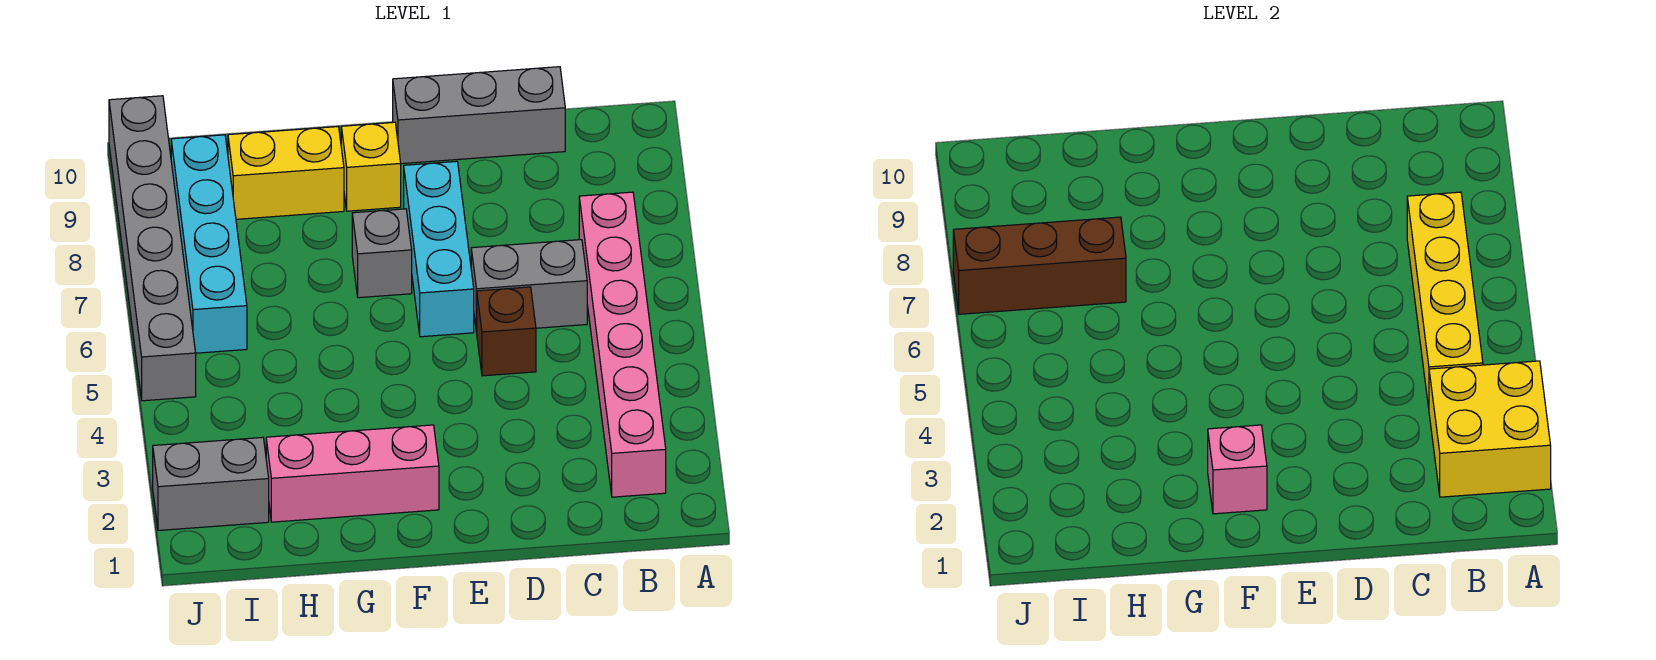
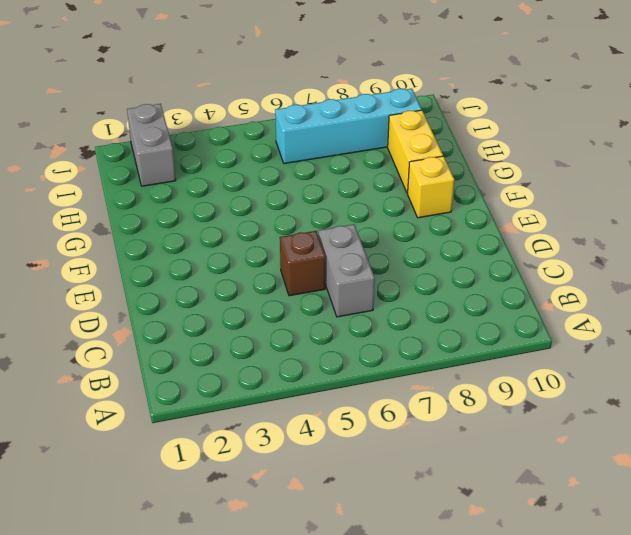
none -> pink brick B2:B7 level 1
none -> grey brick C10:E10 level 1
none -> cyan brick E6:E8 level 1

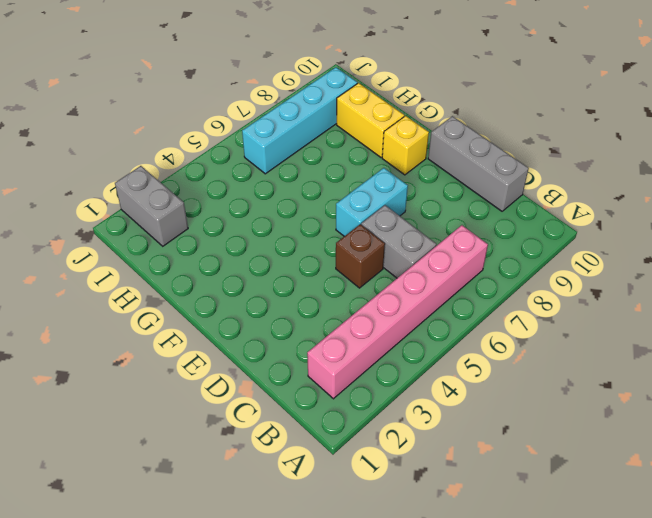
cyan brick E6:E7 level 1 -> cyan brick E6:E8 level 1
none -> pink brick F2:H2 level 1
none -> grey brick F7 level 1
none -> grey brick J5:J10 level 1

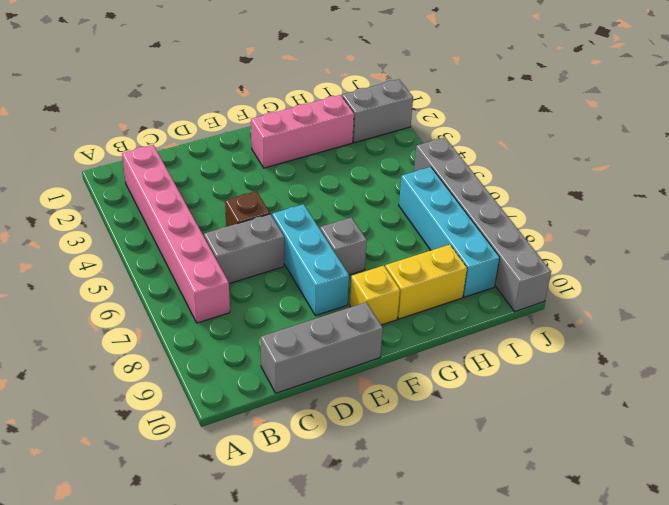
none -> yellow brick A2:B3 level 2
none -> yellow brick B4:B7 level 2
none -> pink brick F2 level 2

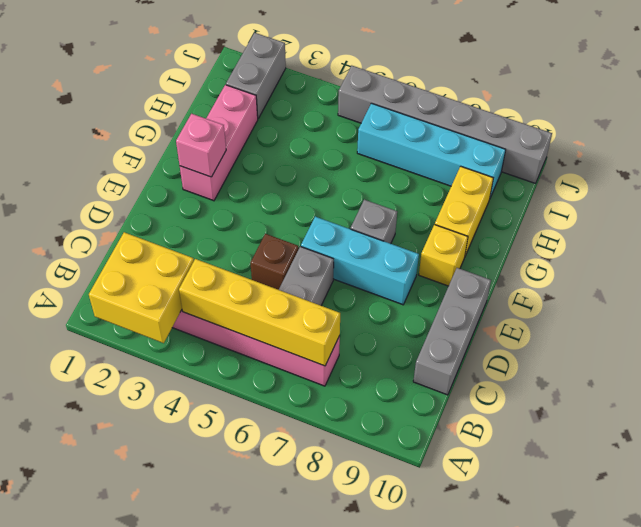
none -> brown brick H7:J7 level 2

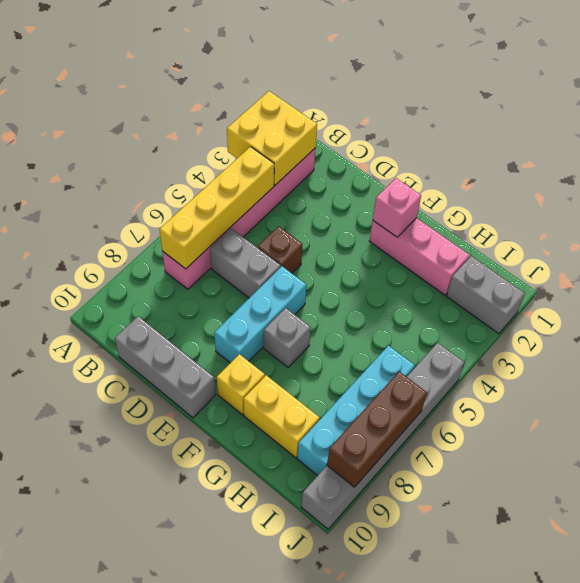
brown brick J7:J9 level 2 -> brown brick H7:J7 level 2

